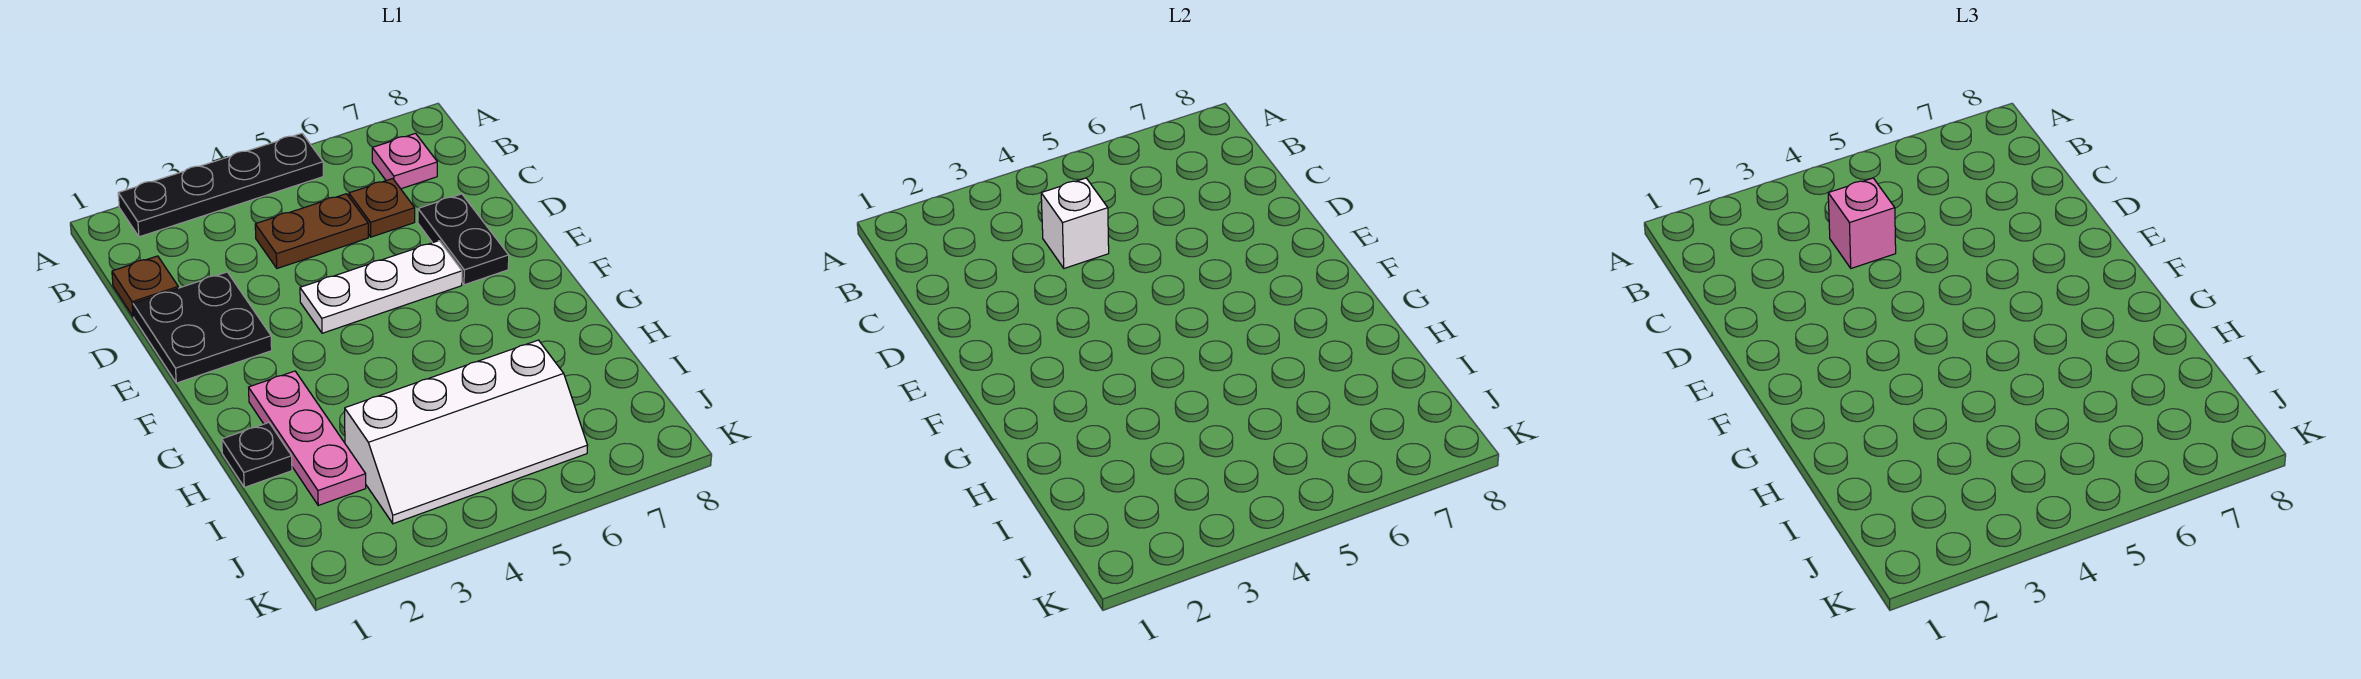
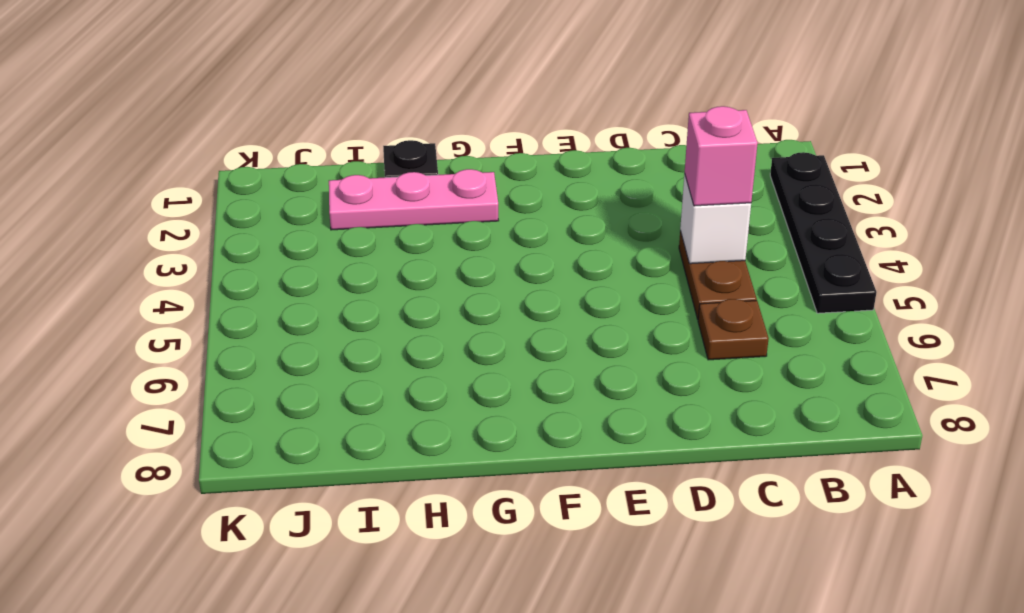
none -> pink plate B7 level 1
none -> brown plate C1 level 1
none -> black plate D1:E2 level 1

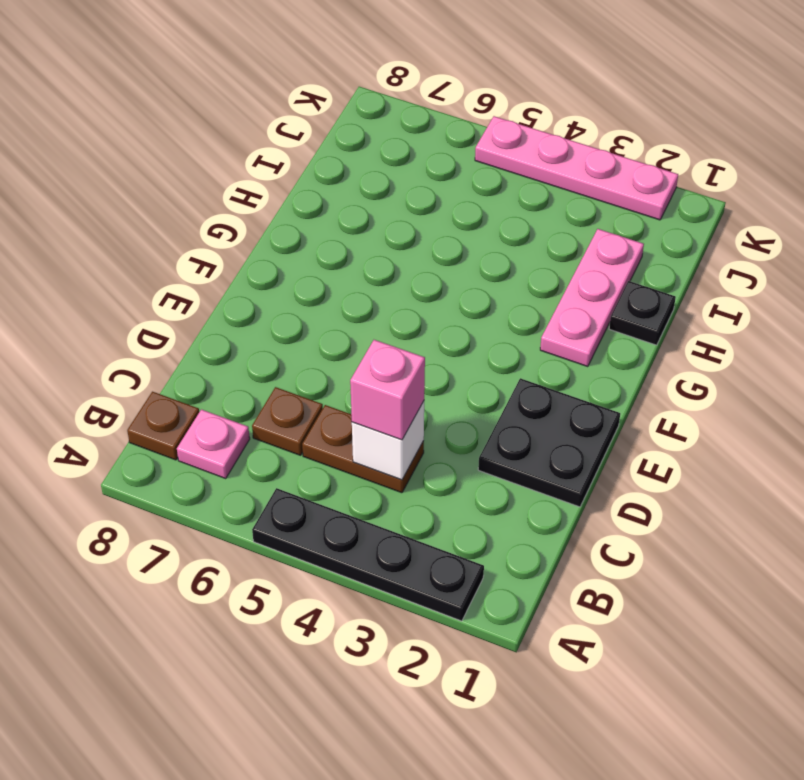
brown plate B8 level 1 -> brown plate C1 level 1
pink plate K2:K5 level 1 -> none
none -> black plate D7:E7 level 1
none -> white plate E4:E6 level 1
none -> white slope I3:J6 level 1 top I

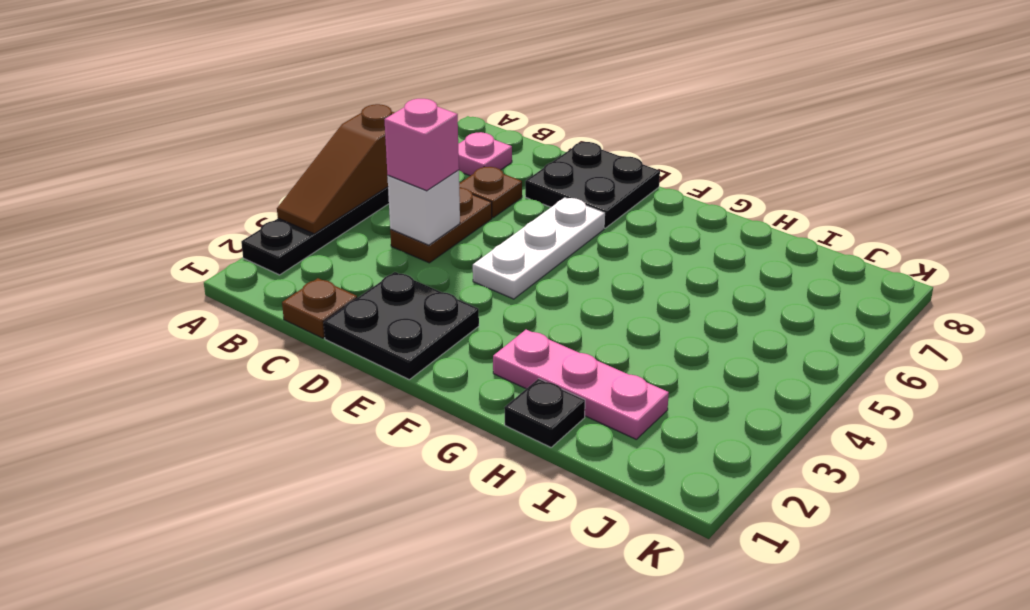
brown slope A3:A5 level 2 top 5 -> none
black plate D7:E8 level 1 -> black plate D7:E7 level 1
none -> white slope I3:J6 level 1 top I

